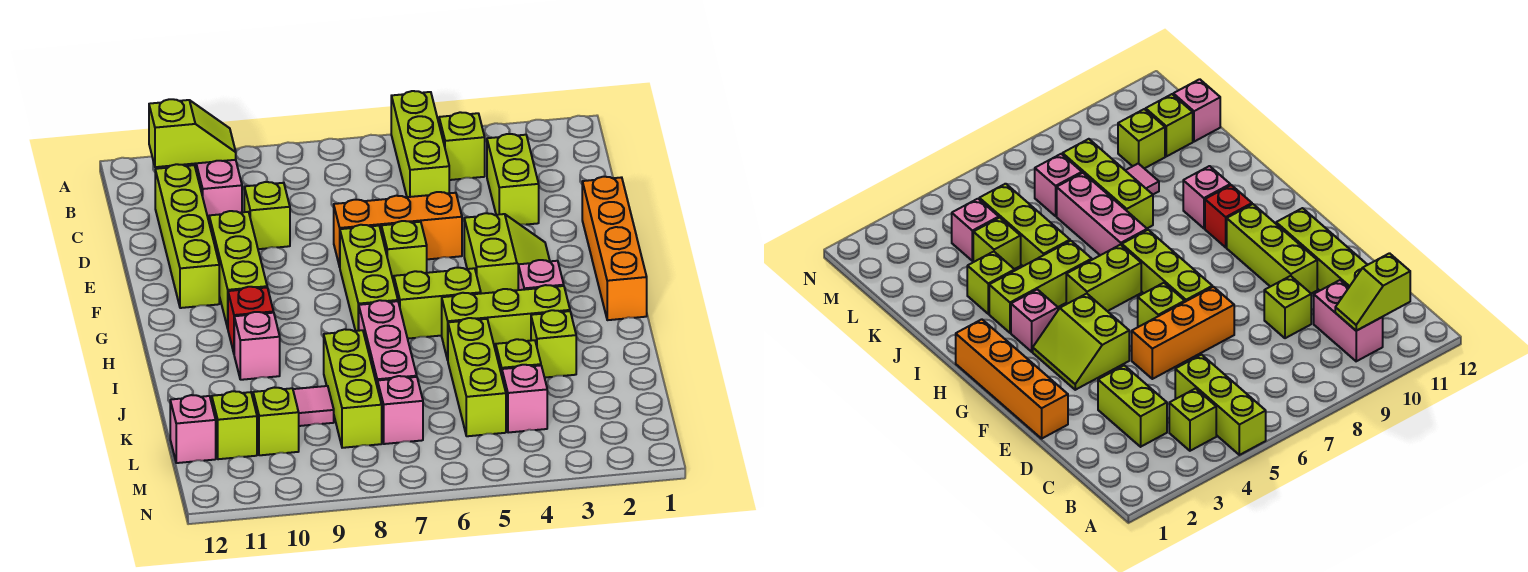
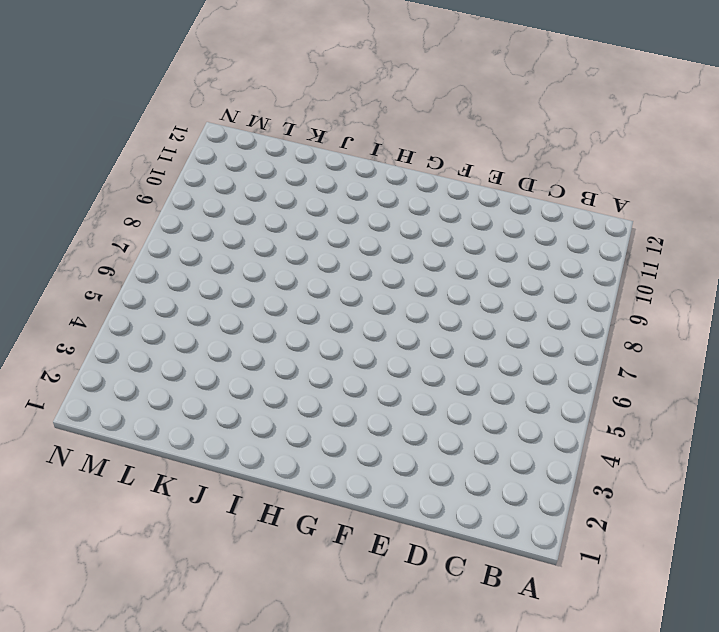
none -> lime brick A5:C5 level 1
none -> lime brick B4 level 1
none -> pink brick B10:C10 level 1

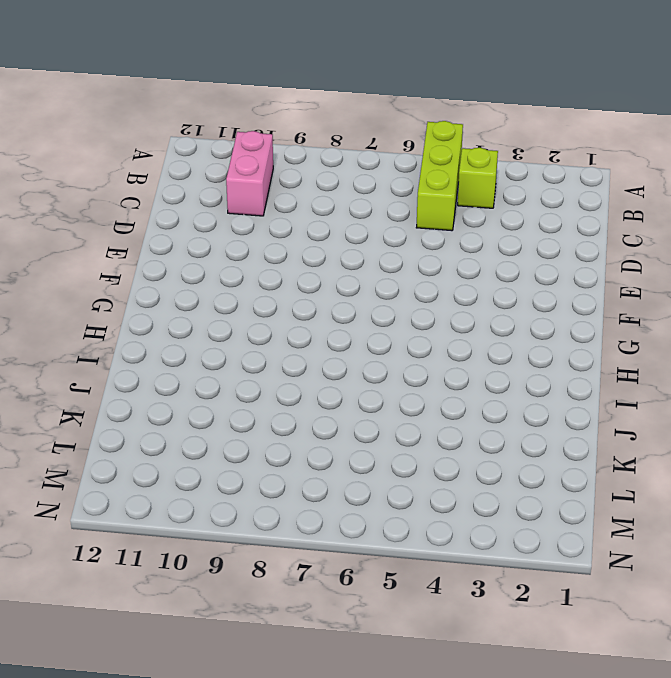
none -> lime brick C3:D3 level 1
none -> lime brick C11:F11 level 1
none -> lime brick D9 level 1

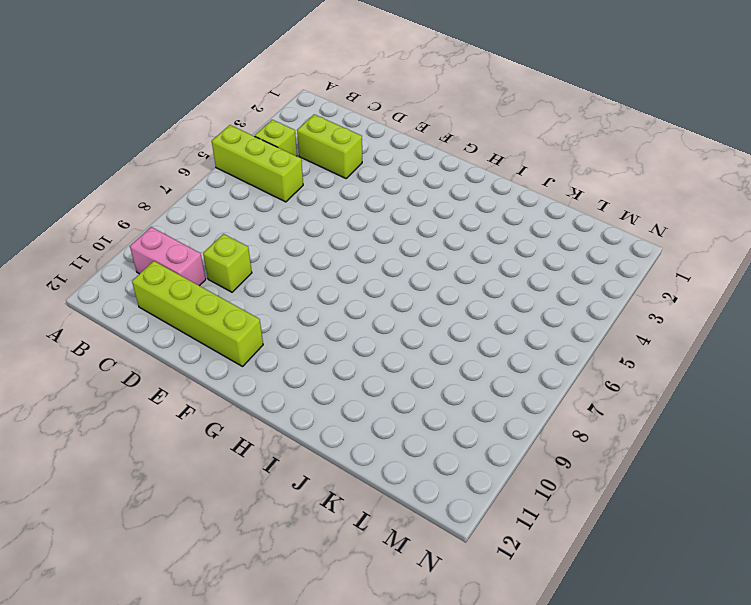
none -> orange brick E1:H1 level 1
none -> orange brick E5:E7 level 1
none -> lime brick E10:G10 level 1

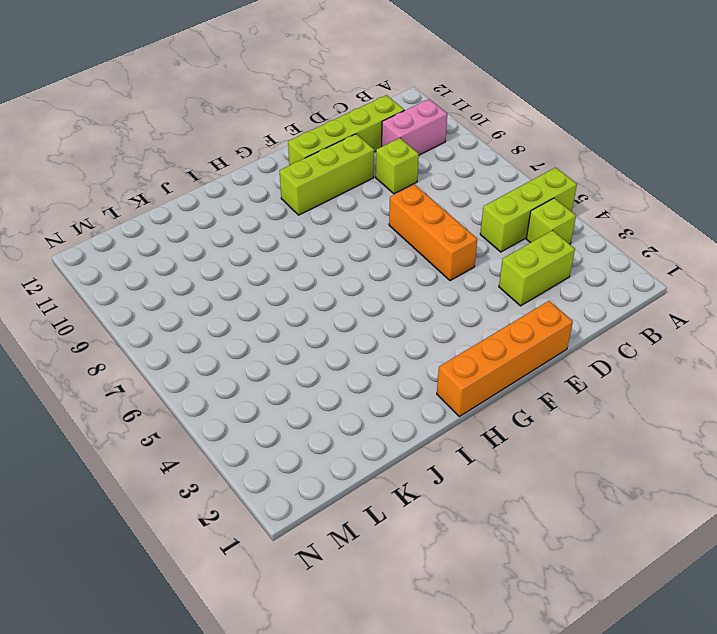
none -> lime slope F3:G4 level 1 top 4
none -> lime brick F6 level 1
none -> lime brick F7:H7 level 1

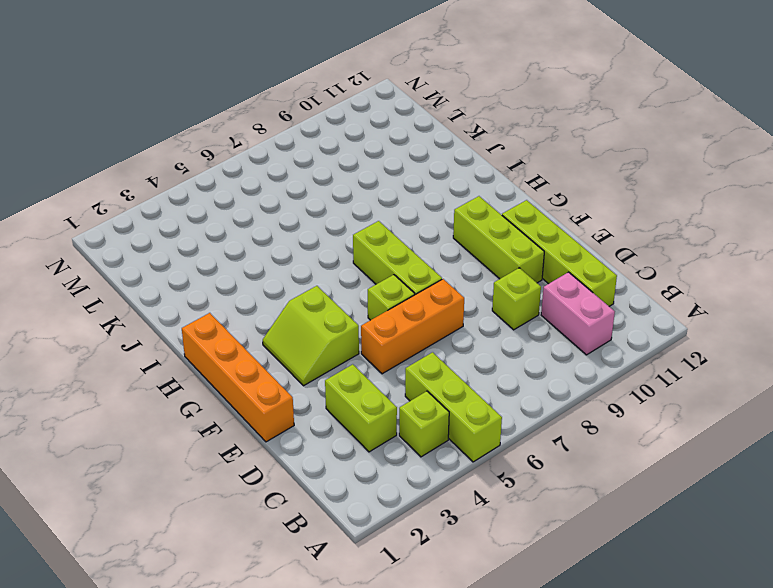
none -> pink brick H3 level 1
none -> lime brick H5:H6 level 1
none -> red brick H10 level 1

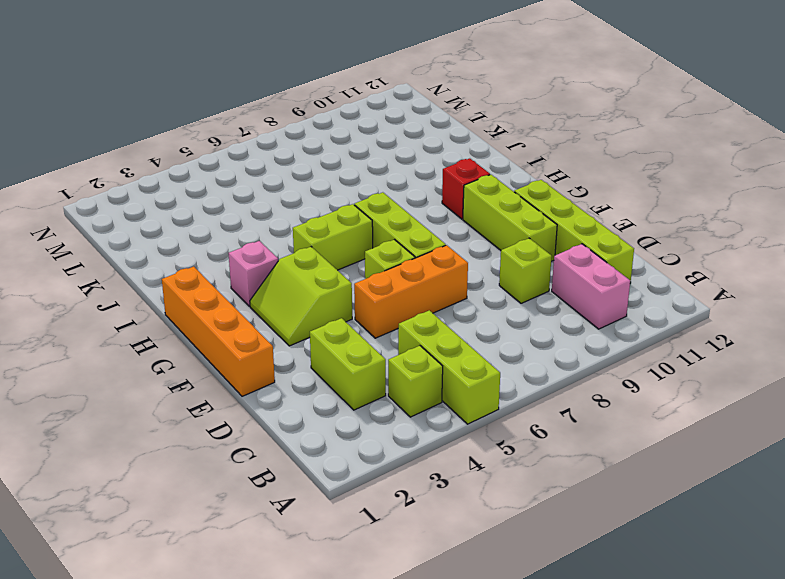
none -> lime brick I3:I5 level 1
none -> pink brick I7:K7 level 1
none -> pink brick I10 level 1

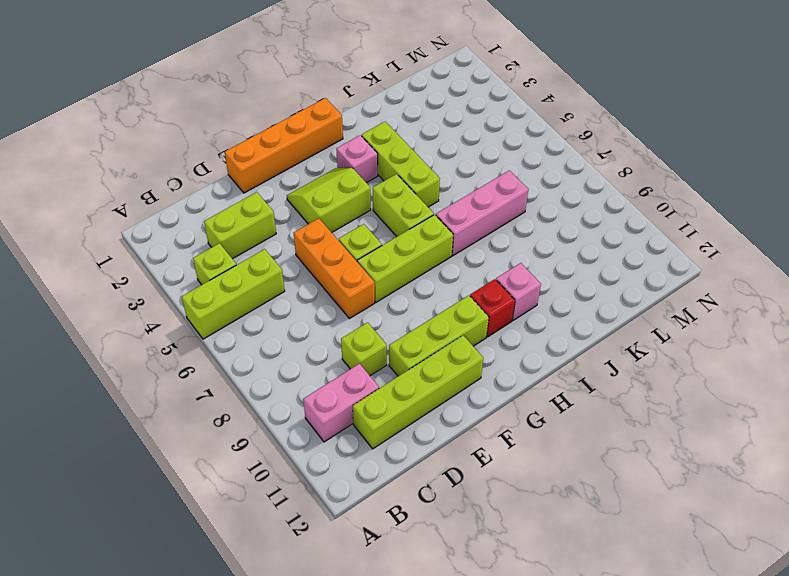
none -> lime brick J3 level 1
none -> lime brick J5:L5 level 1
none -> lime brick J8:L8 level 1

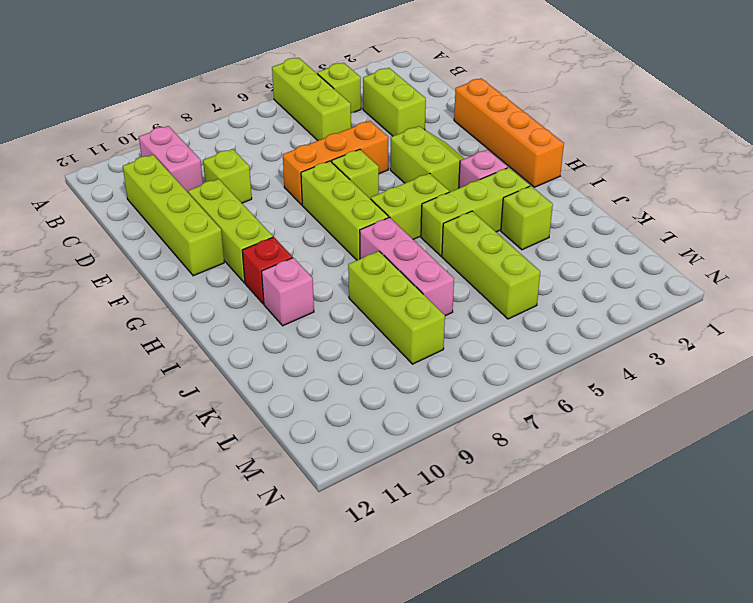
none -> lime brick K4 level 1
none -> pink tile K9 level 1
none -> pink brick L4 level 1

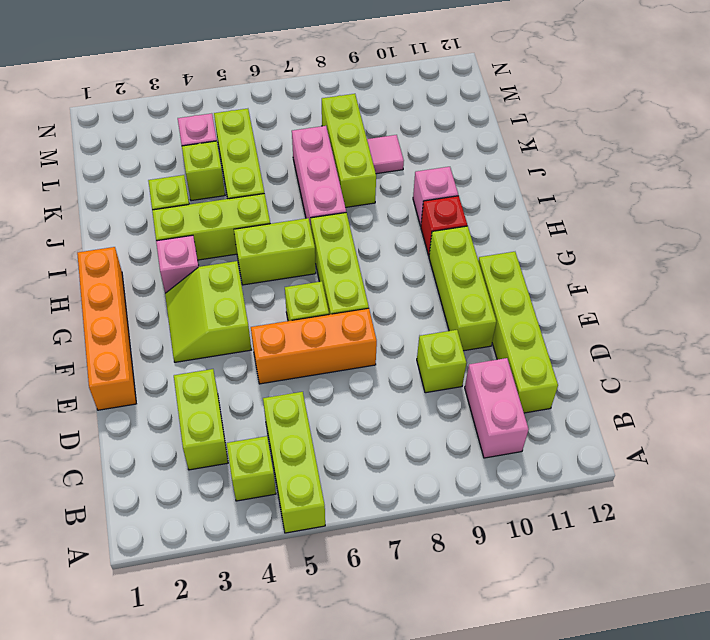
none -> pink brick L7 level 1
none -> lime brick L10 level 1
none -> lime brick L11 level 1

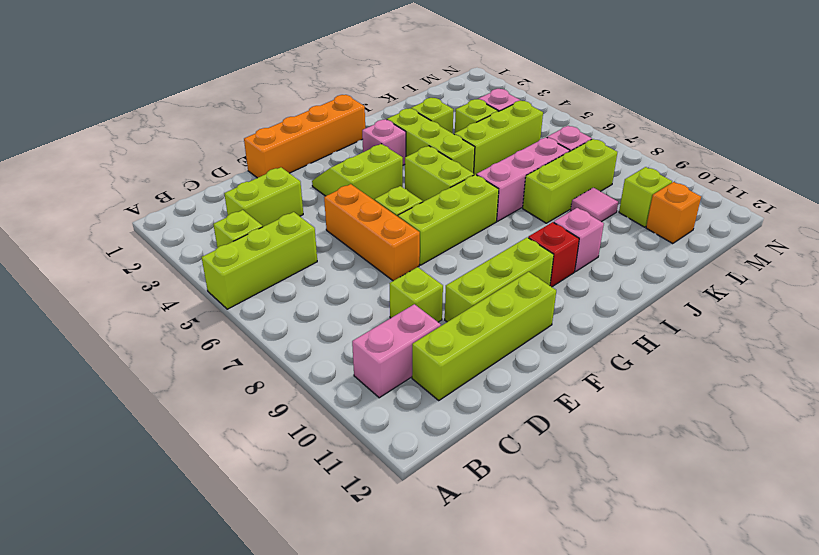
orange brick L11 level 1 -> lime brick L11 level 1
none -> pink brick L12 level 1
none -> lime slope B10:B11 level 2 top 11

